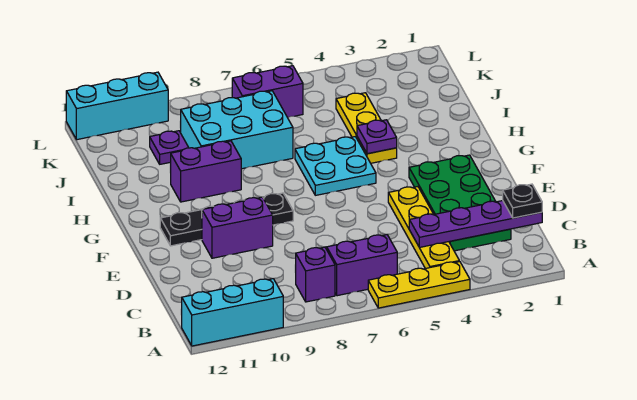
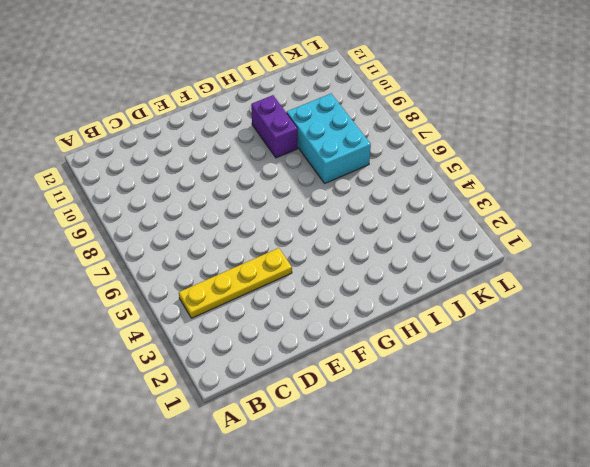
none -> yellow plate A4:A6 level 1
none -> cyan brick A10:A12 level 1
none -> purple brick B6:B7 level 1

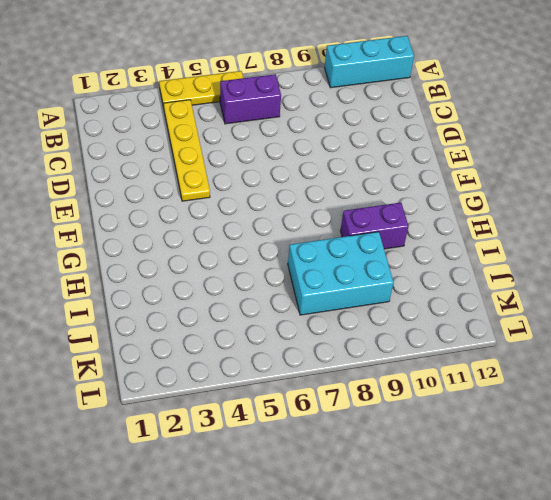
none -> purple brick B8 level 1
none -> green plate C2:F3 level 1
none -> purple brick E9:E10 level 1

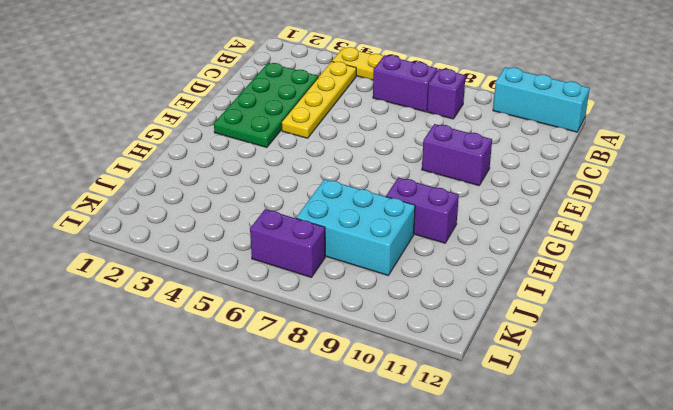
none -> black plate F8:F11 level 1
none -> cyan plate G5:H6 level 1
none -> yellow plate H4:J4 level 1

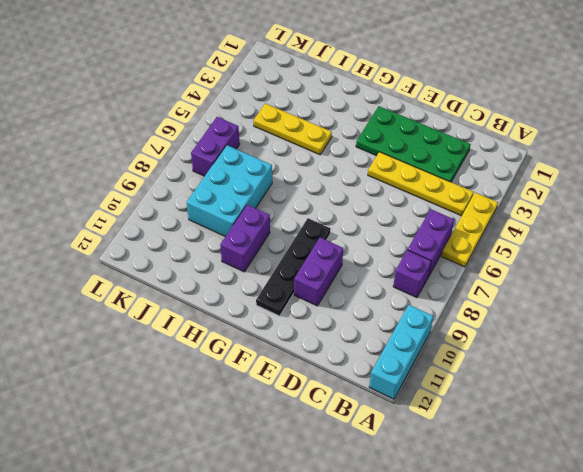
none -> cyan plate G5:H6 level 1
none -> purple plate J10 level 1
none -> cyan brick L10:L12 level 1

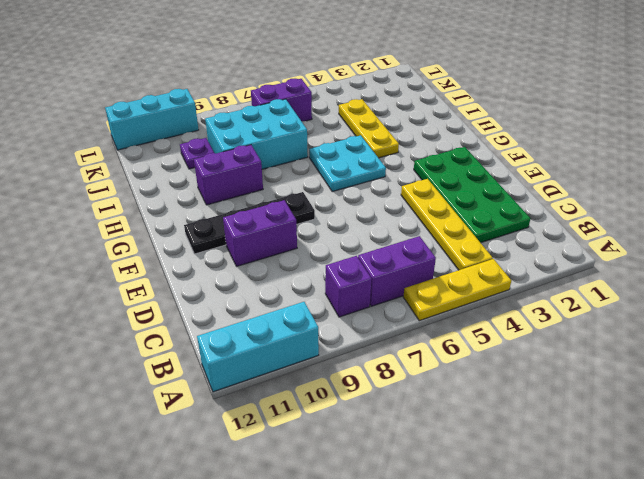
none -> purple plate C1:C4 level 2
none -> purple plate H4 level 2
none -> black plate C1 level 3

